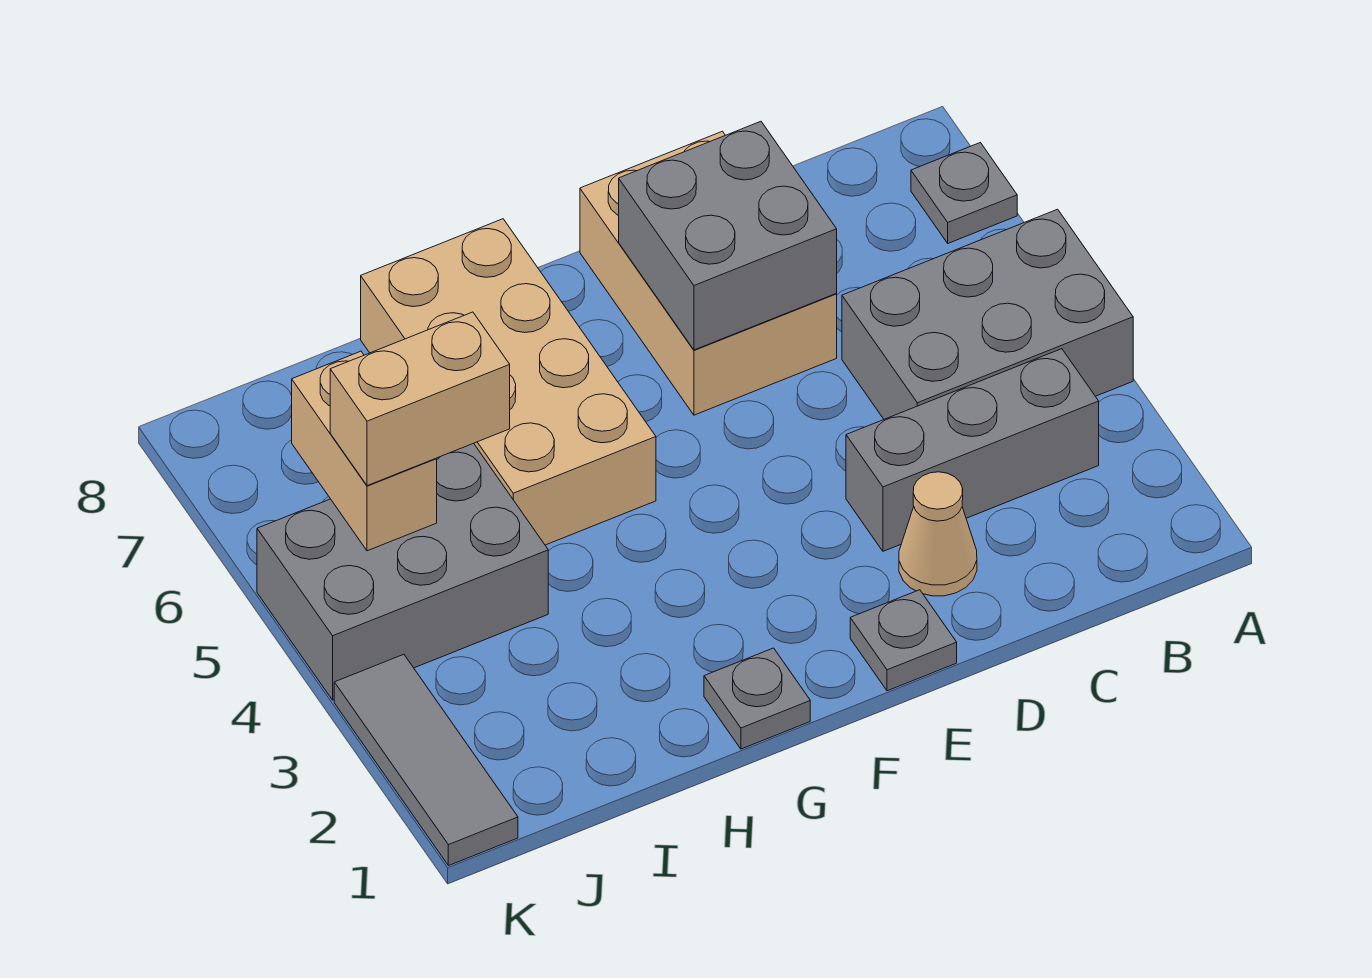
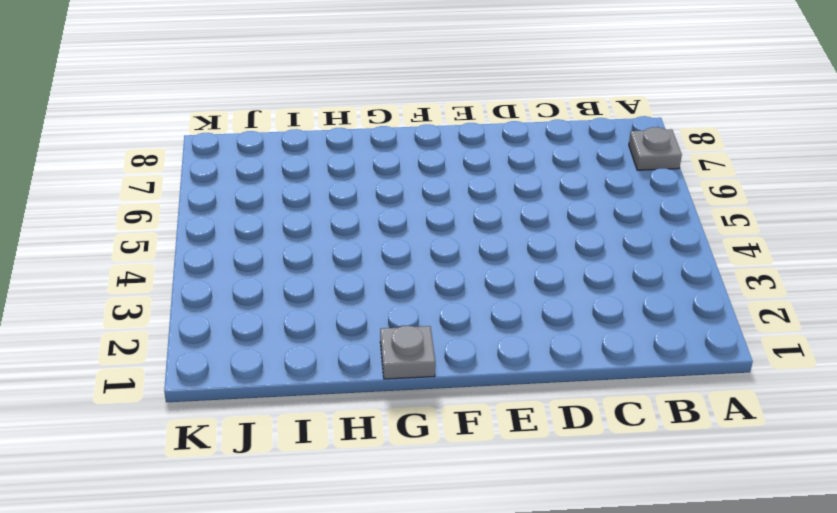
none -> grey brick A4:C5 level 1
none -> grey brick B3:D3 level 1
none -> tan cone D2 level 1

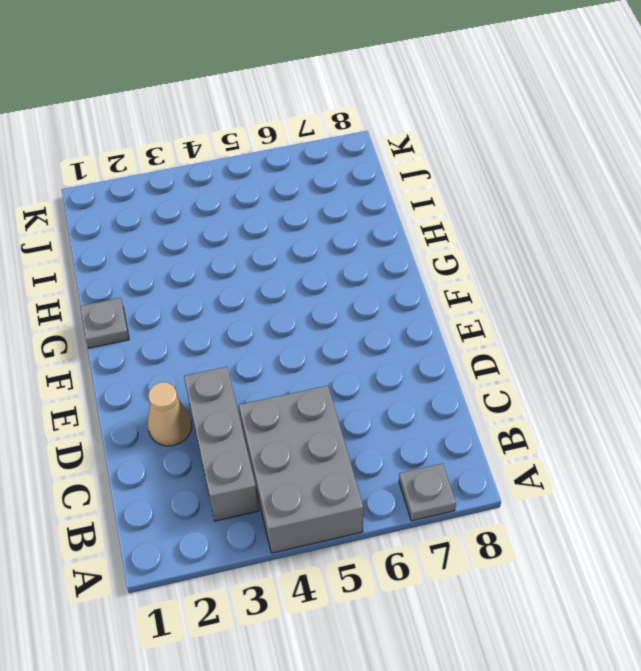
none -> tan brick D6:E8 level 1
none -> grey plate E1 level 1
none -> tan brick G5:H8 level 1

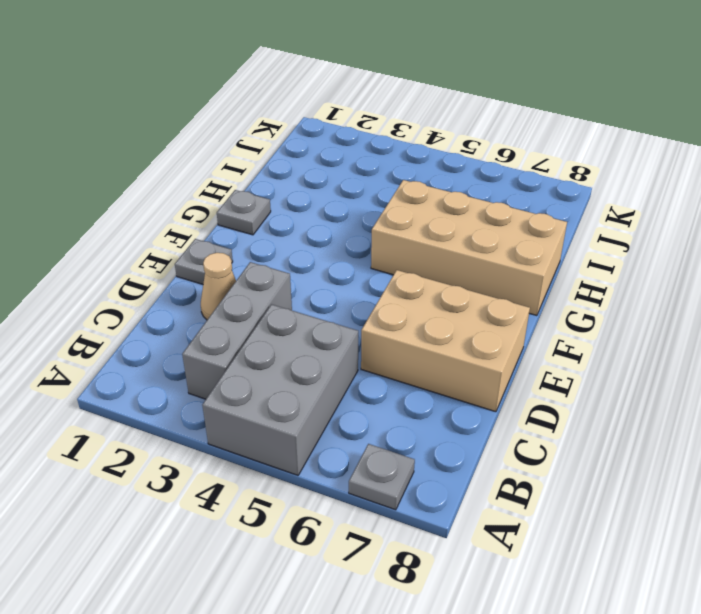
none -> grey brick I4:K5 level 1
none -> grey tile K1:K3 level 1
none -> grey brick D6:E7 level 2

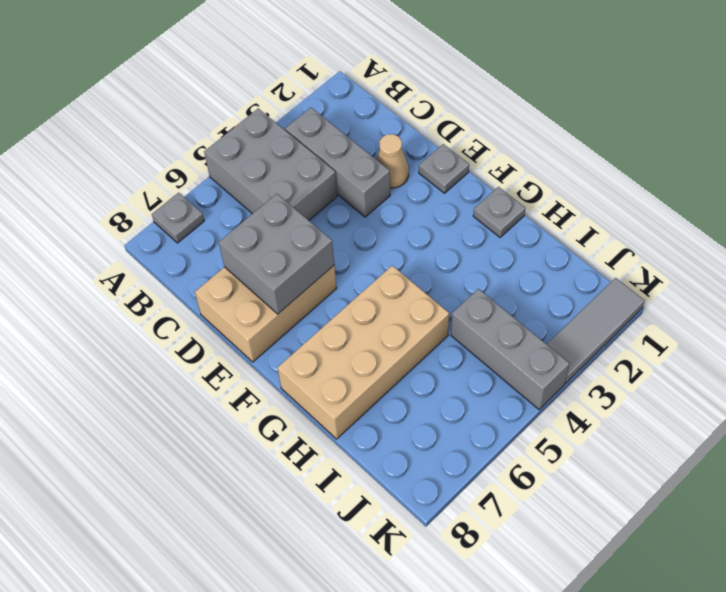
grey brick I4:K4 level 1 -> grey brick I4:K5 level 1
none -> tan brick J5:J6 level 2
none -> tan brick I5:J5 level 3

